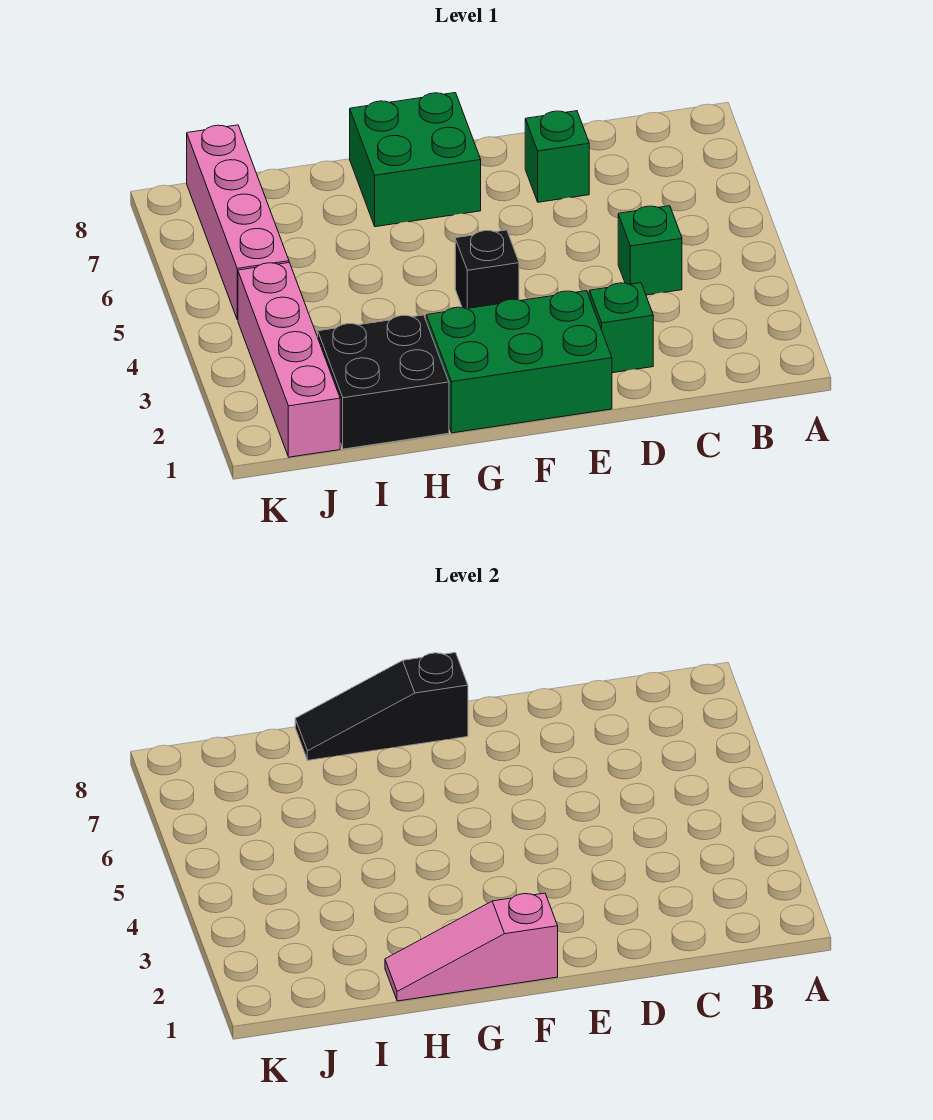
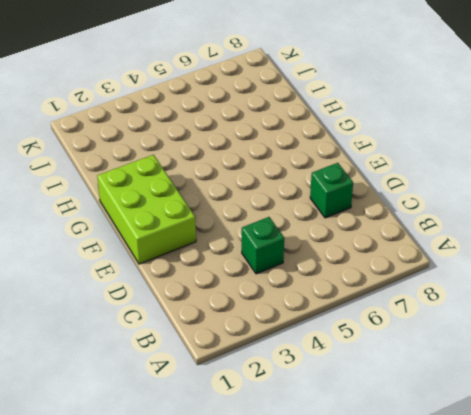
lime brick E1:G2 level 1 -> green brick E1:G2 level 1
none -> green brick D2 level 1
none -> black brick F4 level 1

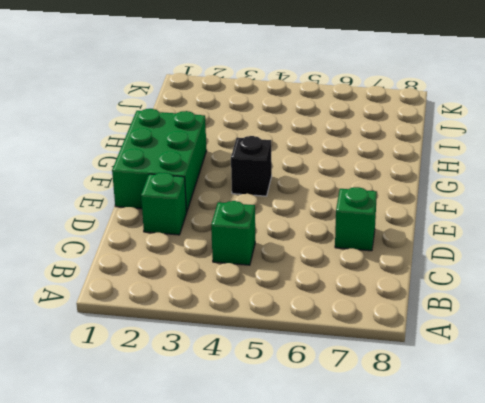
none -> green brick F7:G8 level 1
none -> black brick H1:I2 level 1

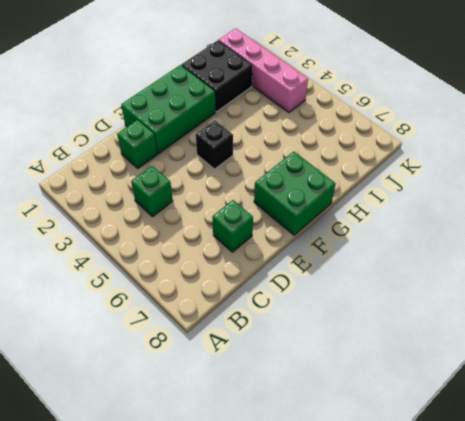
none -> pink brick J5:J8 level 1
none -> pink slope F1:H1 level 2 top F

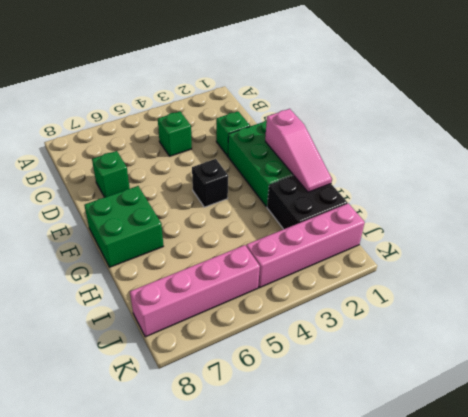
none -> black slope F8:H8 level 2 top F

